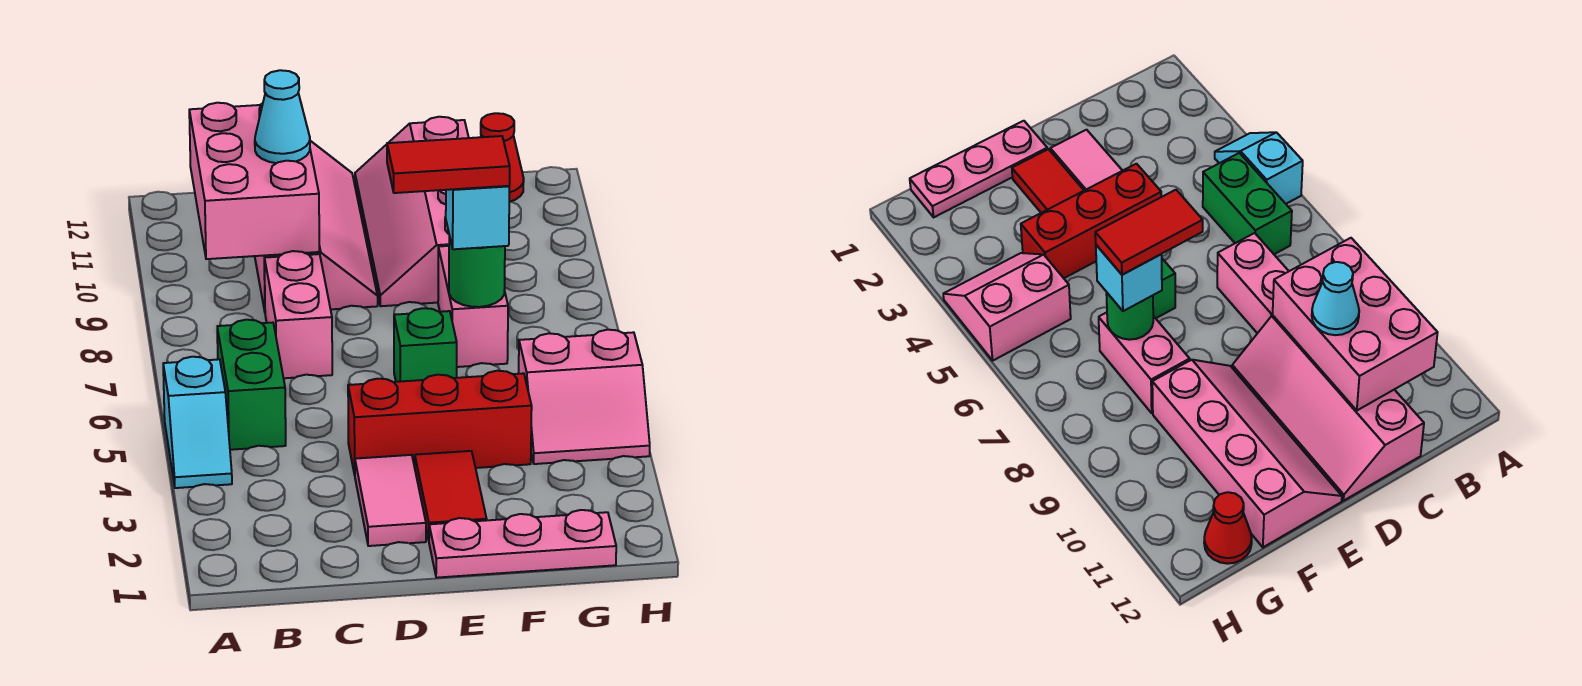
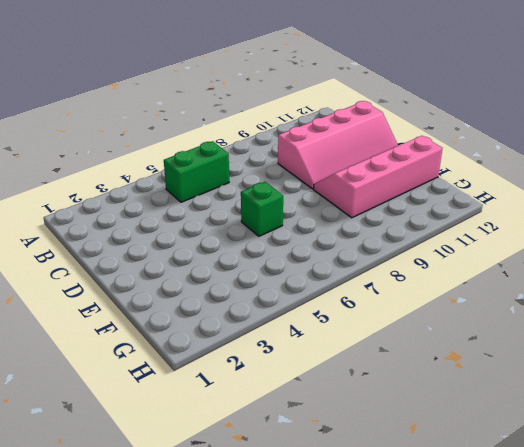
none -> cyan slope A4:A5 level 1 top 5
none -> pink brick C7:C8 level 1
none -> pink tile D2:D3 level 1

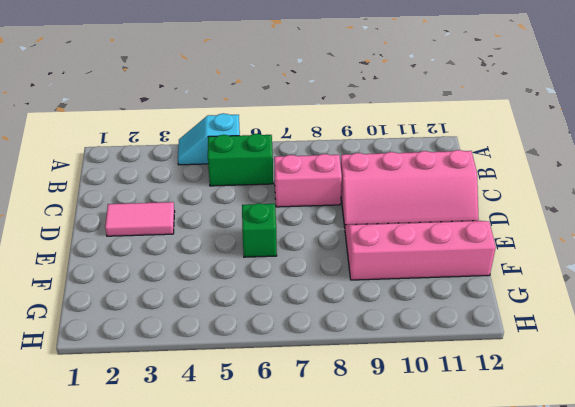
none -> red brick D4:F4 level 1
none -> pink plate E1:G1 level 1
none -> red tile E2:E3 level 1

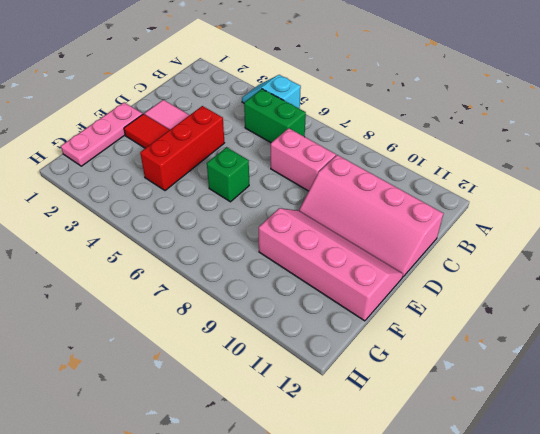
none -> pink brick F7:F8 level 1
none -> pink slope G4:H5 level 1 top 5
none -> red cone G12 level 1

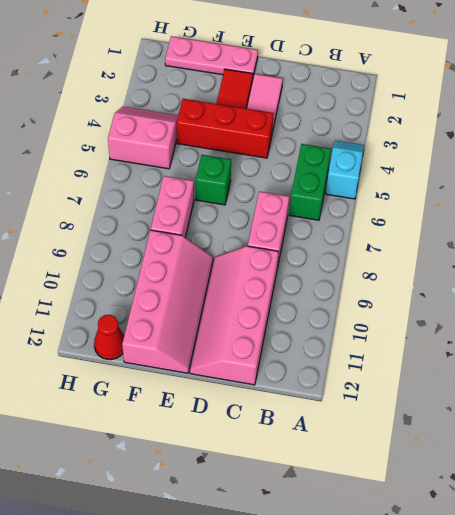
none -> pink brick B9:C11 level 2
none -> green round brick F7 level 2
none -> cyan cone C10 level 3

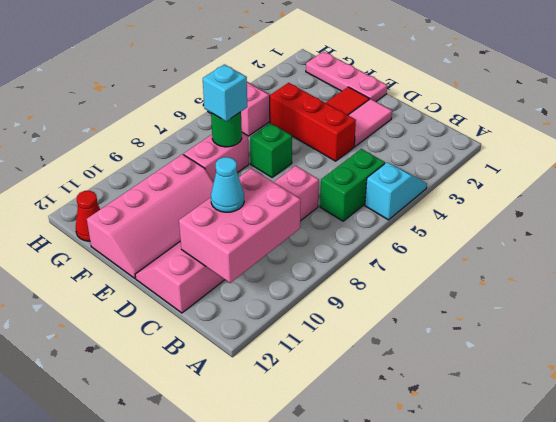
none -> red tile E7:F7 level 4

